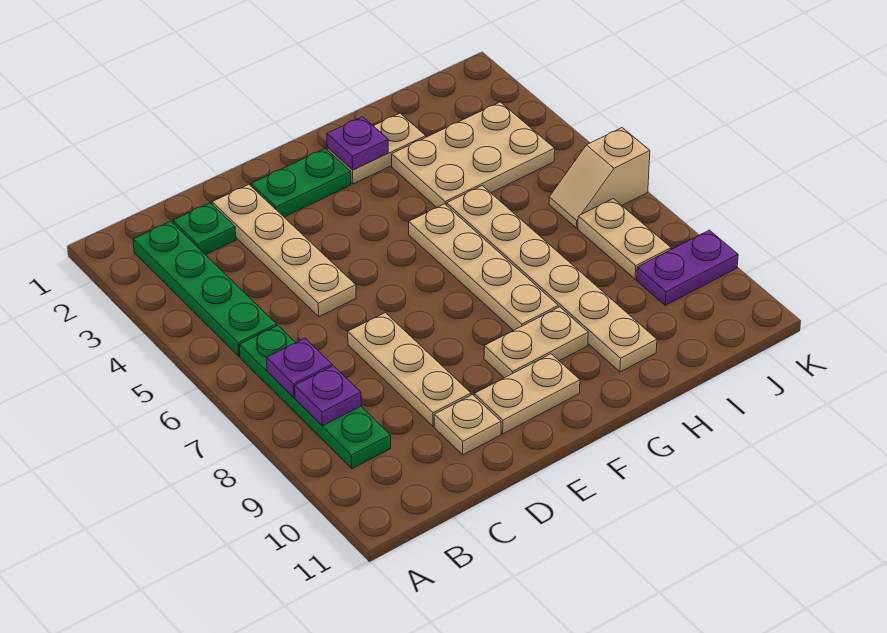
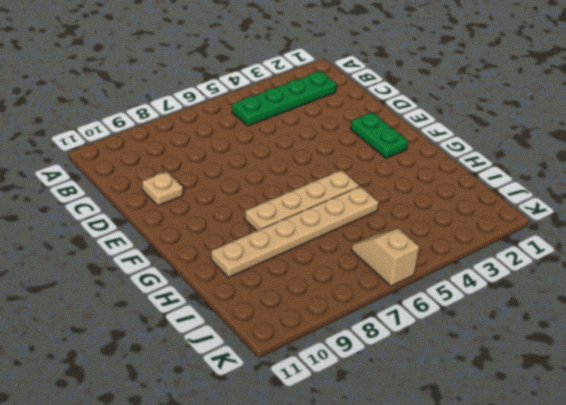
none -> green plate B6:B9 level 1
none -> green plate C2 level 1
none -> tan plate D2:D5 level 1

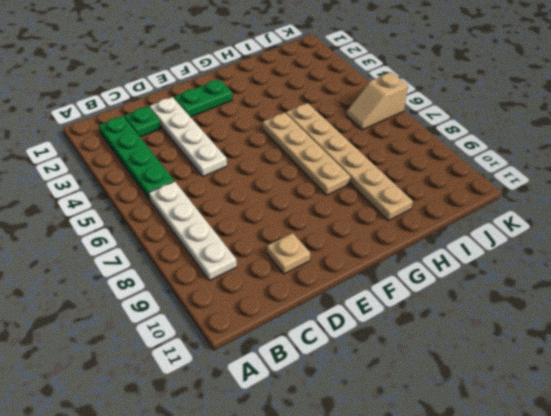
white plate B6:B9 level 1 -> green plate B6:B9 level 1
white plate D2:D5 level 1 -> tan plate D2:D5 level 1
none -> tan plate D7:D9 level 1
none -> tan plate E10:F10 level 1
none -> tan plate F9:G9 level 1

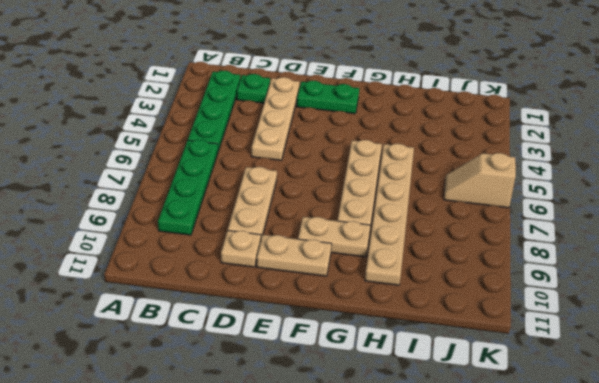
none -> tan plate G2:H2 level 1
none -> tan plate H3:J4 level 1
none -> tan plate J7:J8 level 1

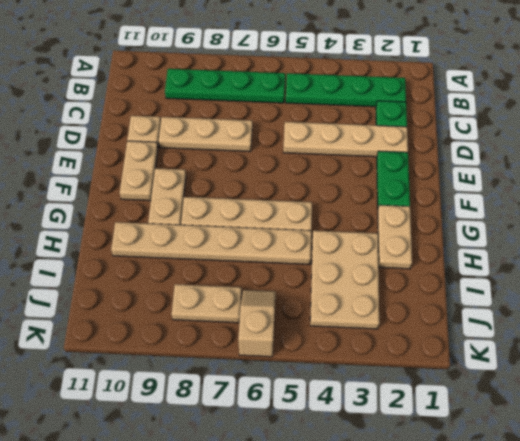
none -> purple plate J9:K9 level 1
none -> purple plate B7 level 2
none -> purple plate B8 level 2

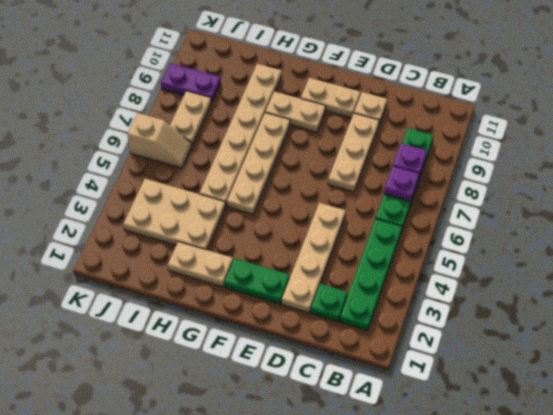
none -> purple plate G2 level 2

